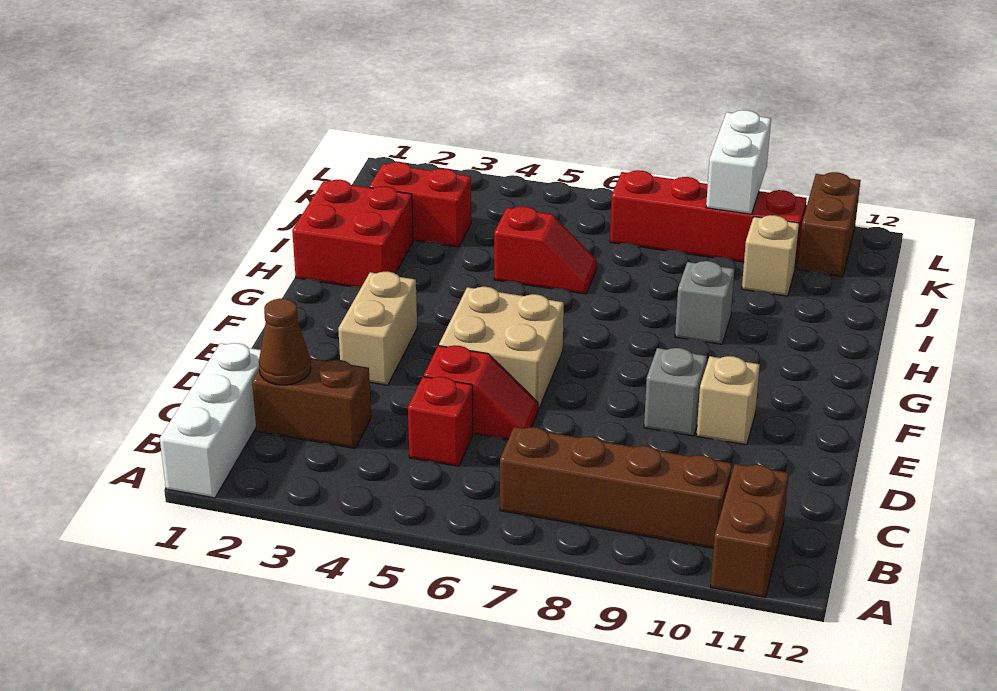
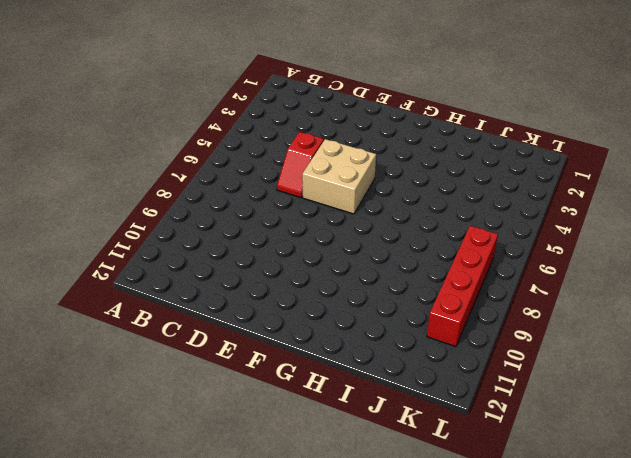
none -> white brick A1:C1 level 1
none -> brown brick A11:B11 level 1
none -> brown brick B7:B10 level 1

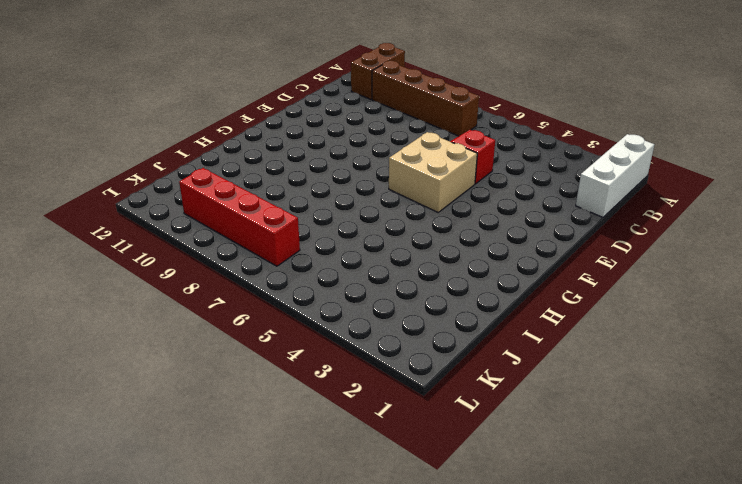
none -> brown brick C2:C3 level 1
none -> red brick C5 level 1
none -> tan brick E3:F3 level 1

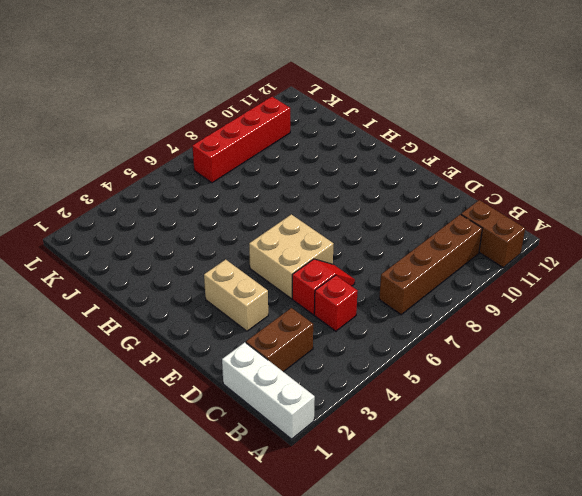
none -> grey brick E9 level 1
none -> tan brick E10 level 1
none -> red brick H1:I2 level 1

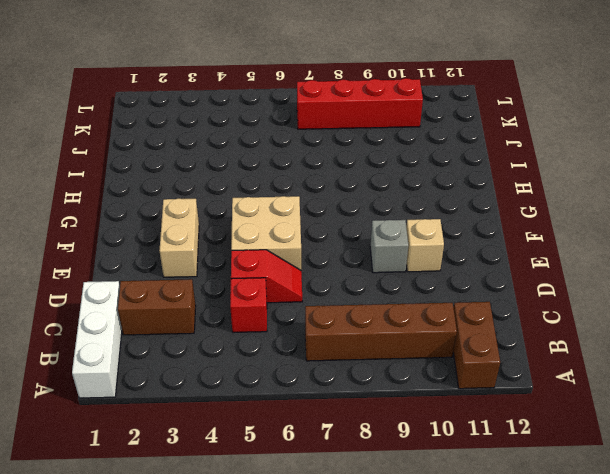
none -> red brick H1:I2 level 1
none -> grey brick H9 level 1
none -> red slope I5:I6 level 1 top 5

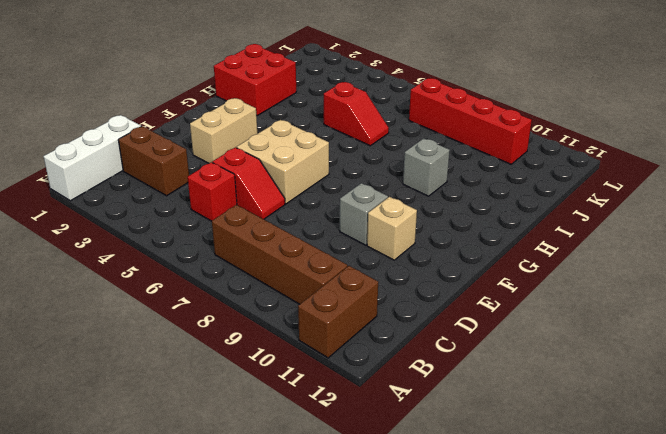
none -> red brick J2:J3 level 1
none -> tan brick J10 level 1
none -> brown brick K11:L11 level 1

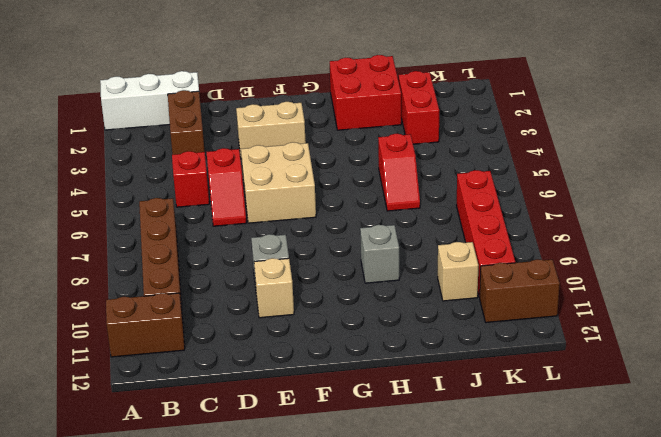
none -> brown cone C2 level 2
none -> white brick K9:L9 level 2

